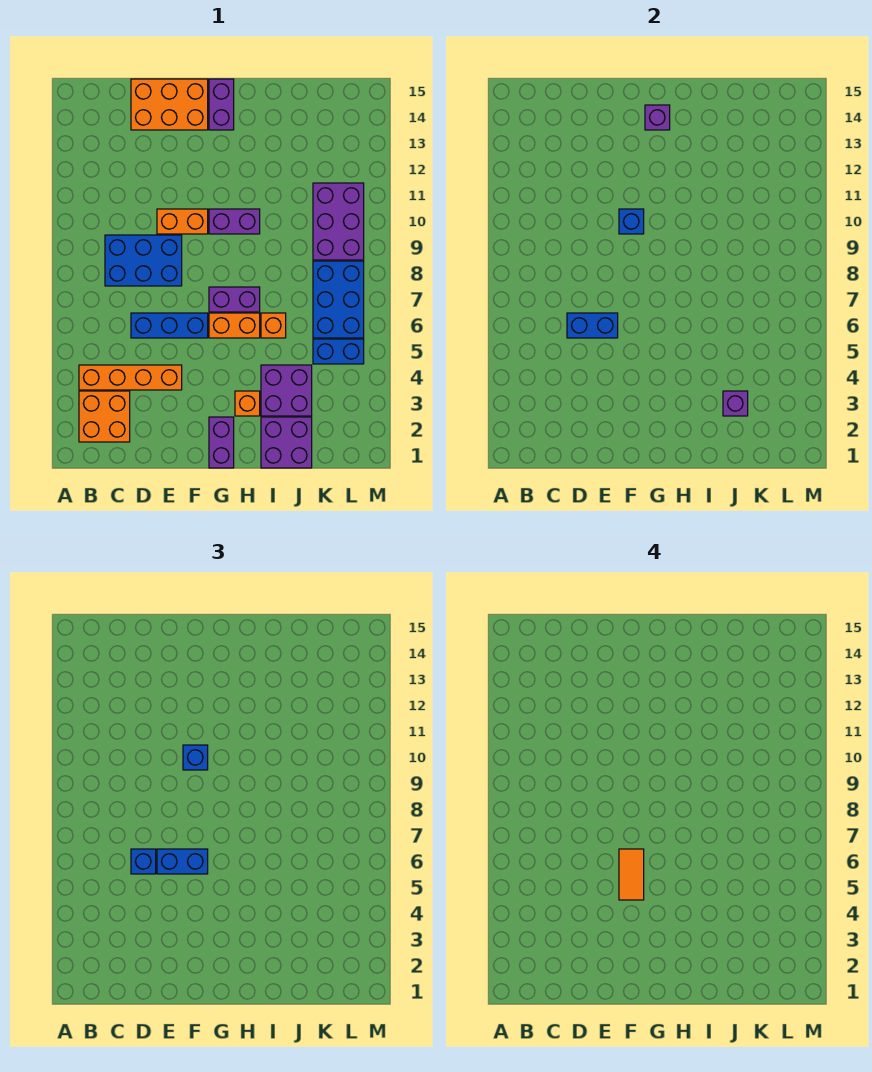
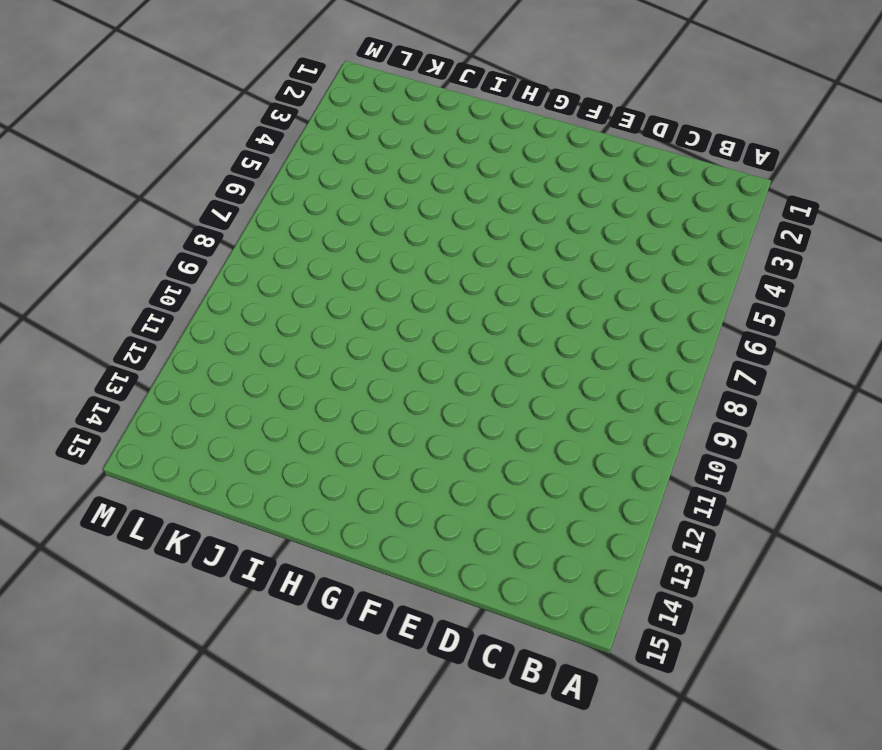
none -> orange brick B2:C3 level 1
none -> orange brick B4:E4 level 1
none -> blue brick C8:E9 level 1

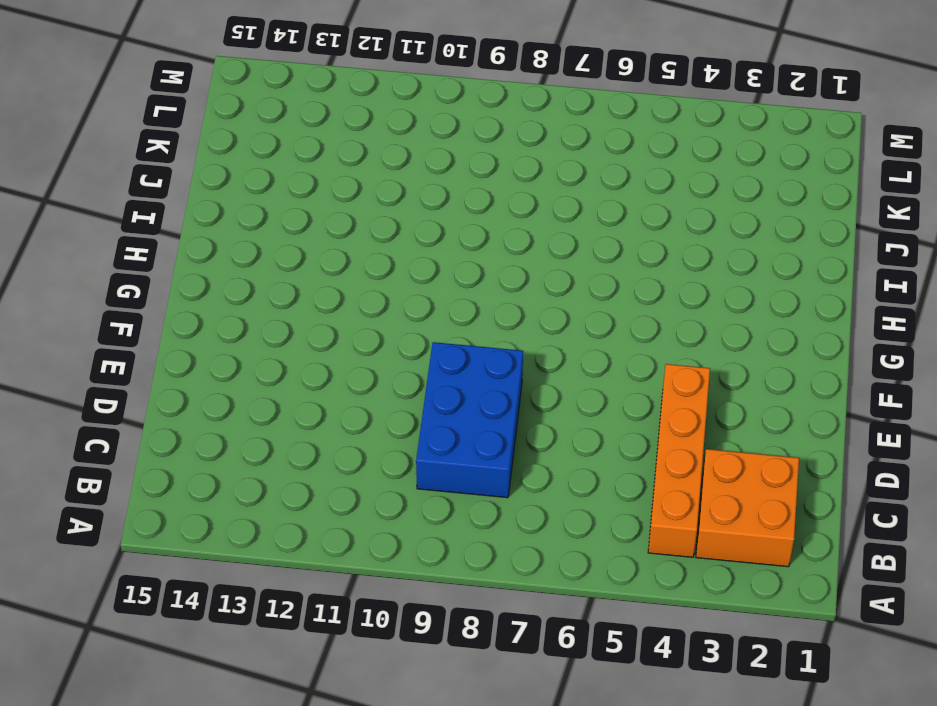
none -> blue brick D6:F6 level 1
none -> orange brick D14:F15 level 1
none -> orange brick E10:F10 level 1

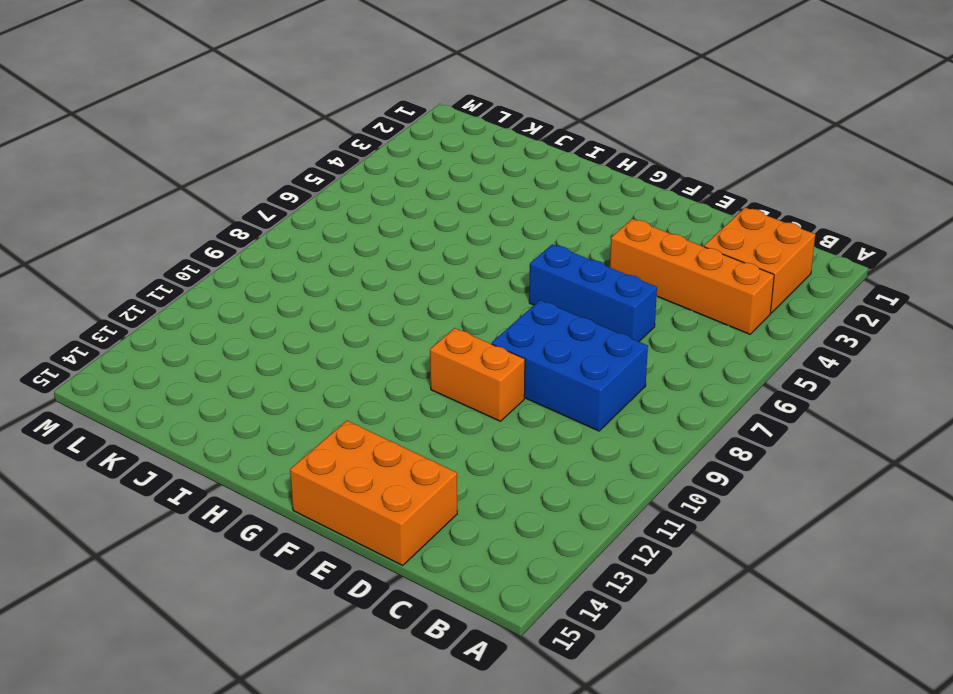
none -> purple brick G1:G2 level 1
none -> orange brick G6:H6 level 1
none -> purple brick G7:H7 level 1

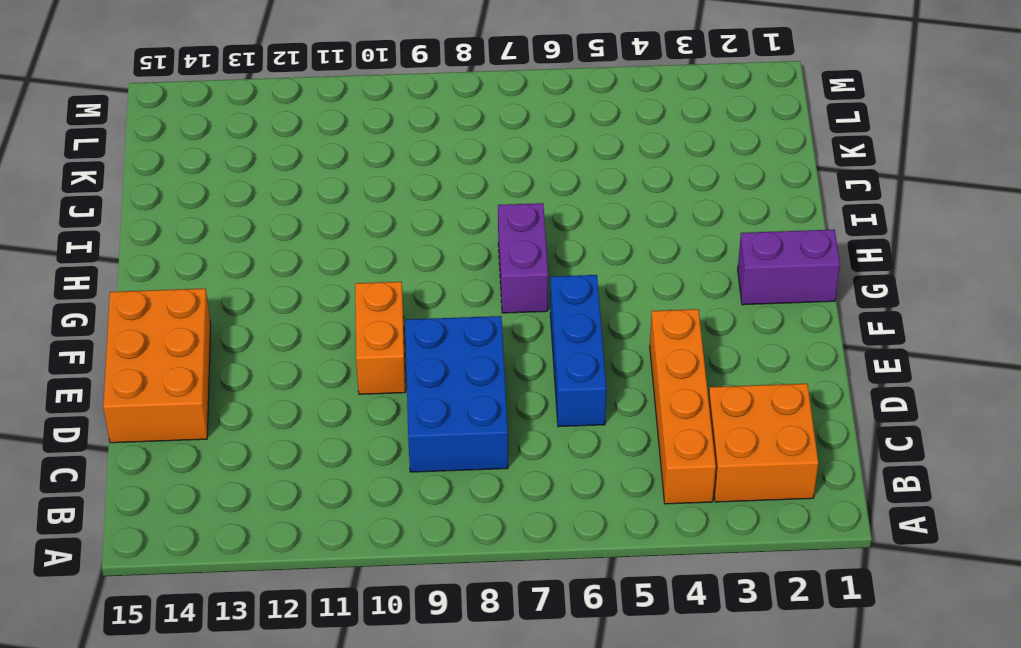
none -> orange brick G6:H6 level 1
none -> purple brick G10:H10 level 1
none -> purple brick G14:G15 level 1

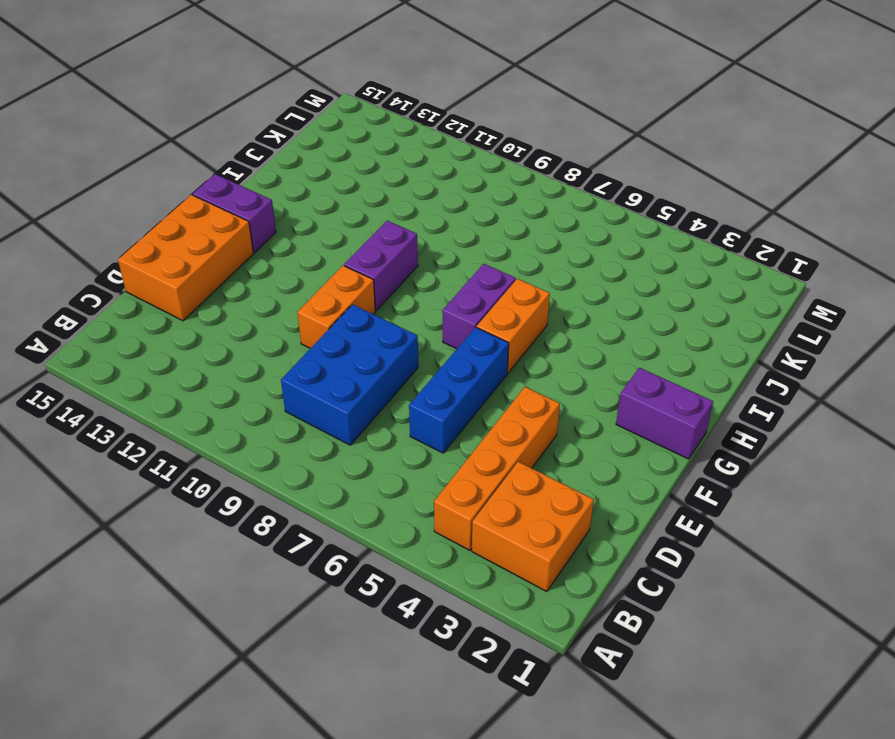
none -> orange brick H3 level 1
none -> purple brick I1:J2 level 1
none -> purple brick I3:J4 level 1

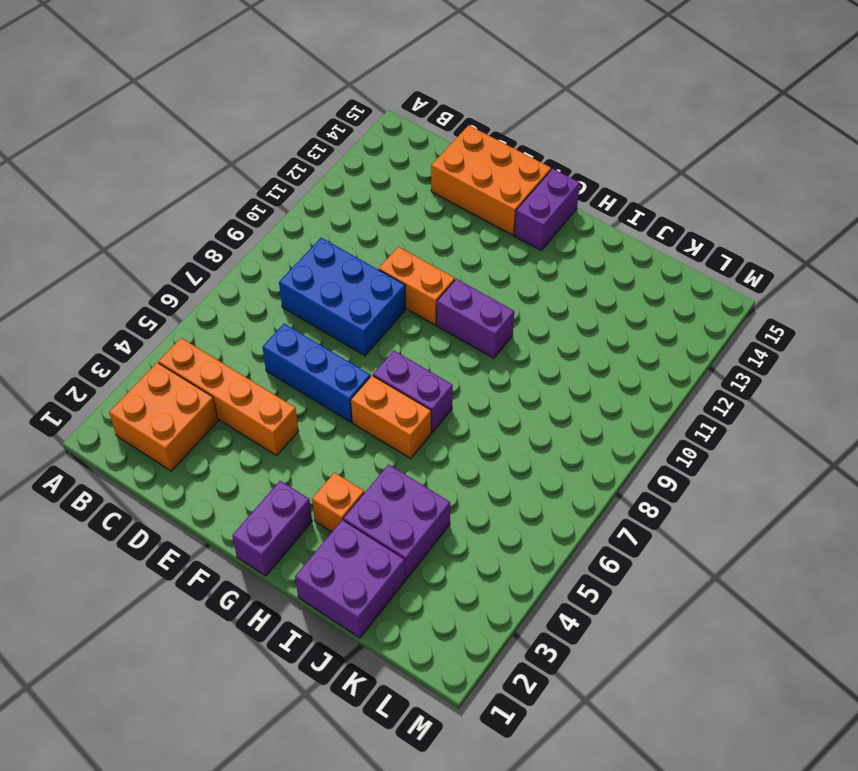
none -> orange brick I6 level 1
none -> blue brick K5:L5 level 1
none -> blue brick K6:L8 level 1

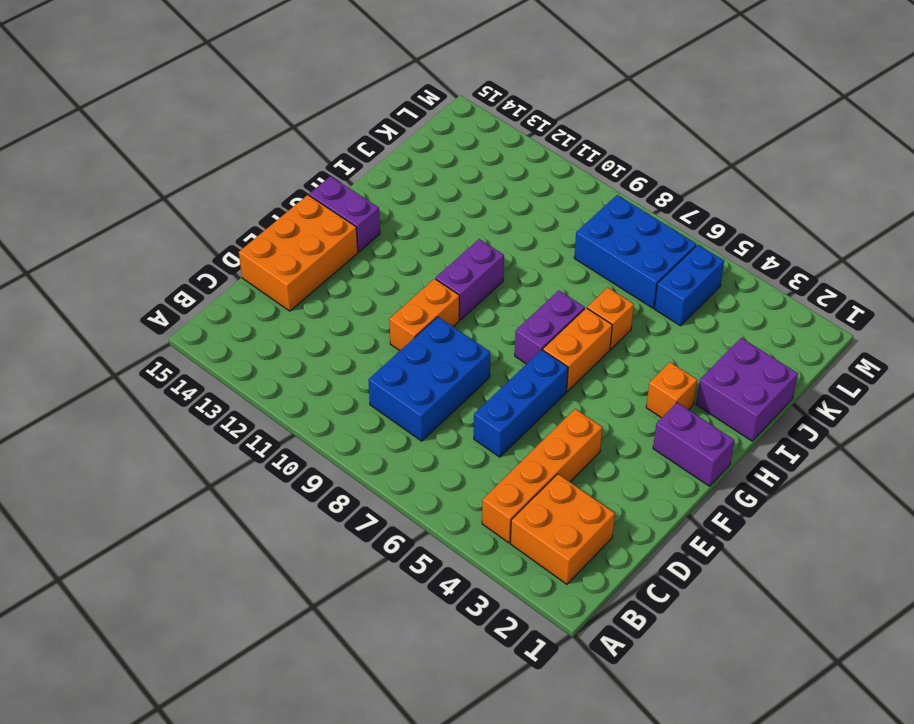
none -> purple brick I3:J4 level 1
none -> purple brick K9:L11 level 1
none -> blue brick D6:E6 level 2

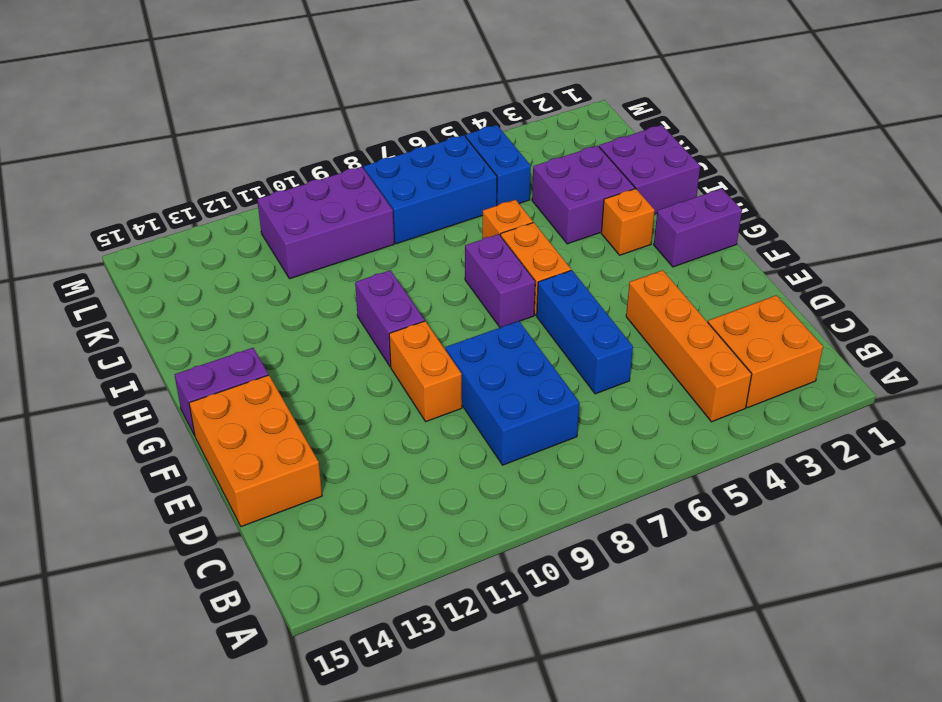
none -> blue brick D6:E6 level 2
none -> blue brick F10 level 2
none -> purple brick G14 level 2

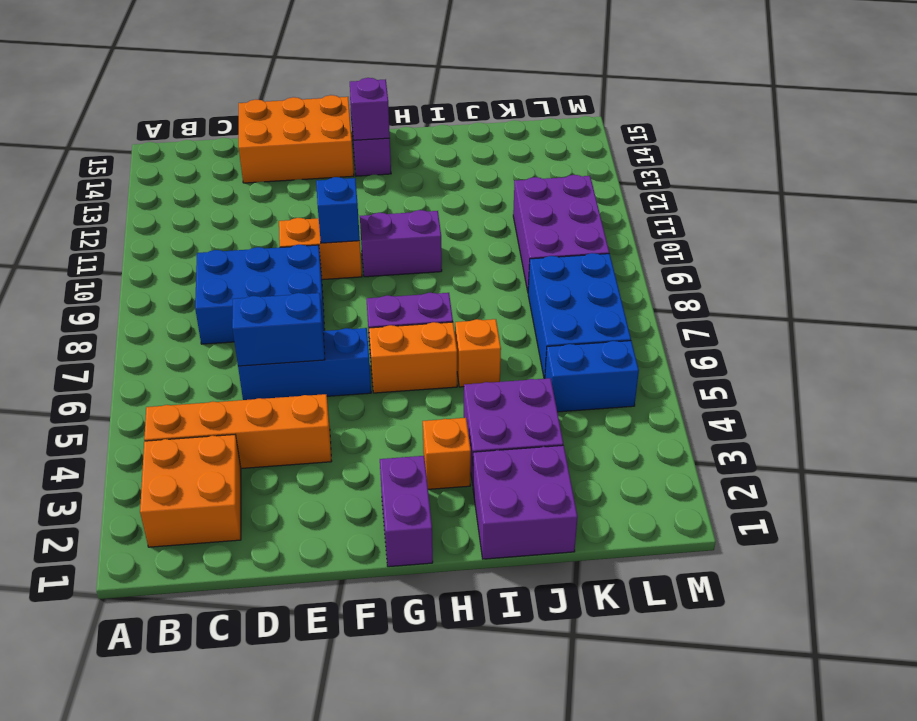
none -> purple brick J3 level 2
none -> blue brick D6 level 3
none -> blue brick E6:F6 level 3

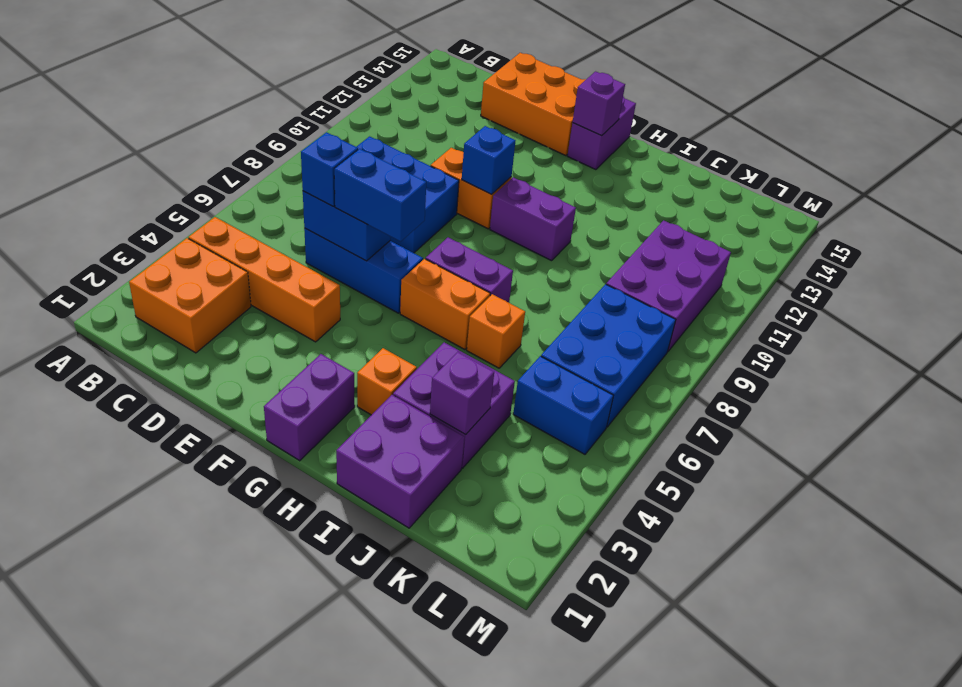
none -> blue brick F10 level 3
none -> orange tile F5:F6 level 4

